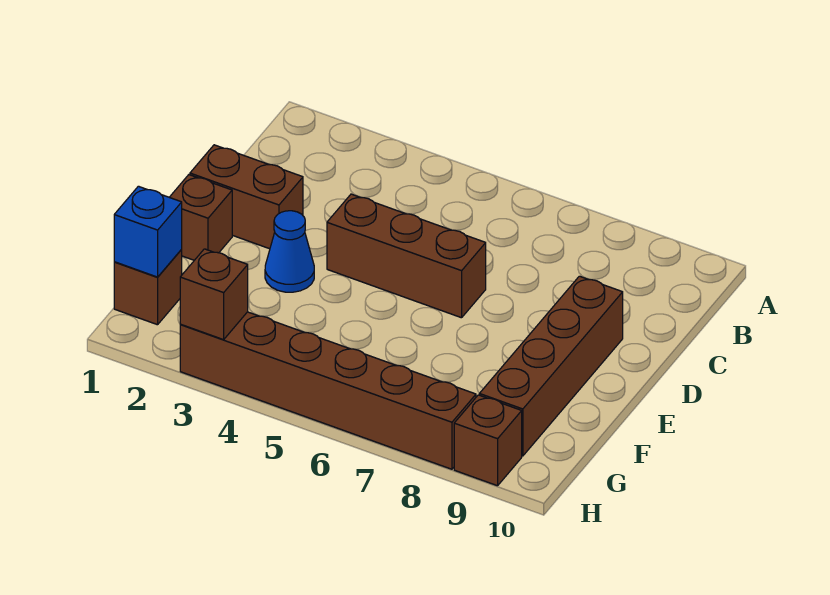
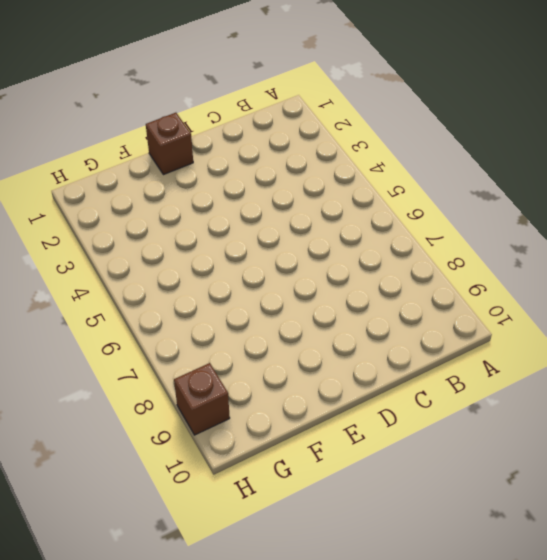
none -> brown brick D1:D2 level 1
none -> brown brick D4:D6 level 1

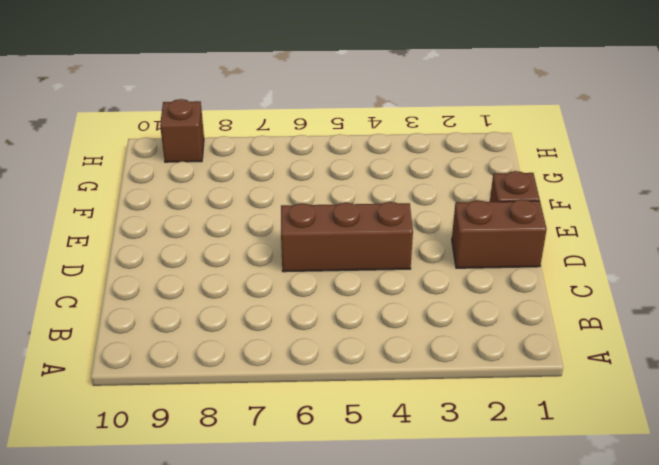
none -> brown brick D9:G9 level 1
none -> blue cone E3 level 1

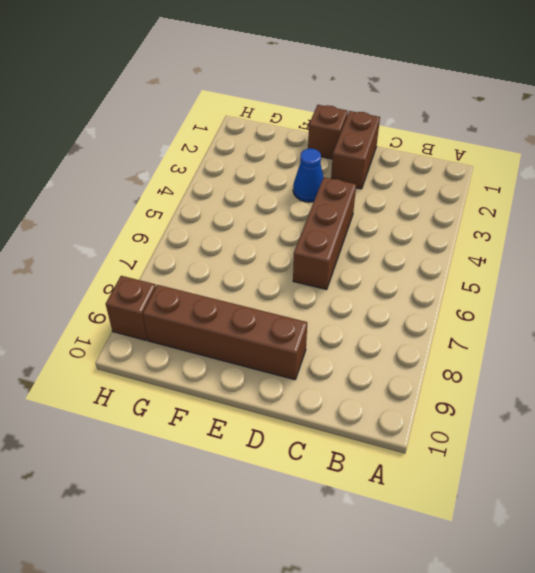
none -> brown brick G1 level 1
none -> brown brick H3:H8 level 1

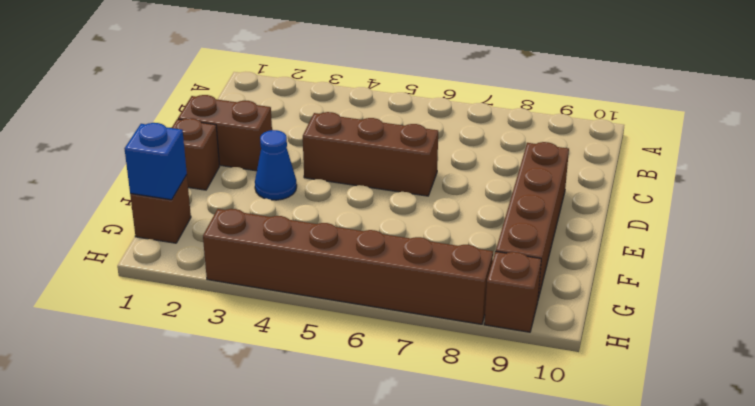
none -> brown brick H3 level 2

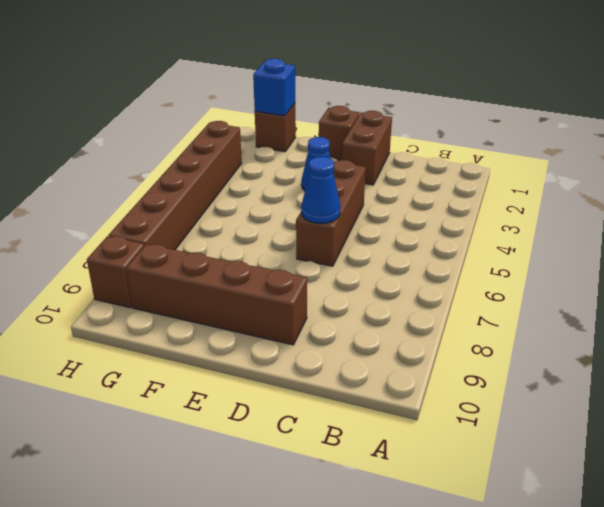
blue cone D6 level 2 -> none
none -> brown brick H3 level 2

